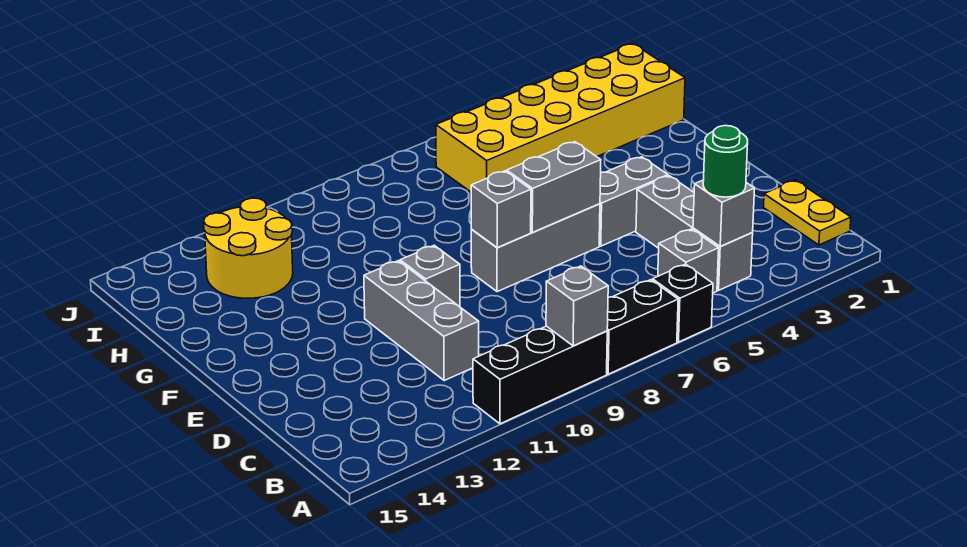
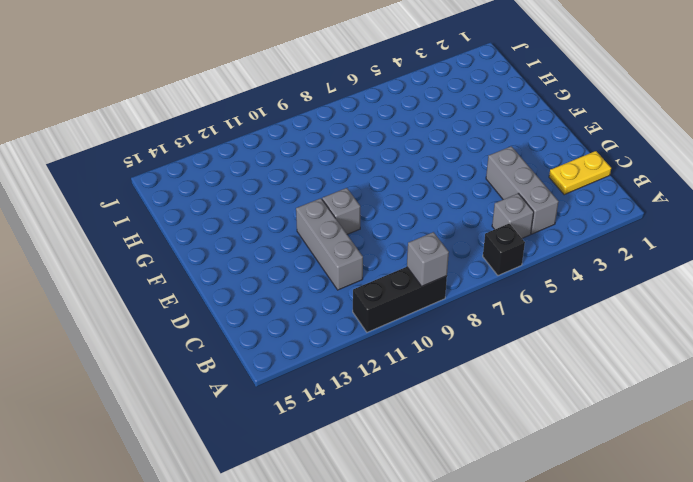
yellow plate C1:C2 level 1 -> yellow plate B1:C1 level 1
none -> black brick A7:A8 level 1
none -> grey brick E4:E5 level 1
none -> grey brick E6:E8 level 1

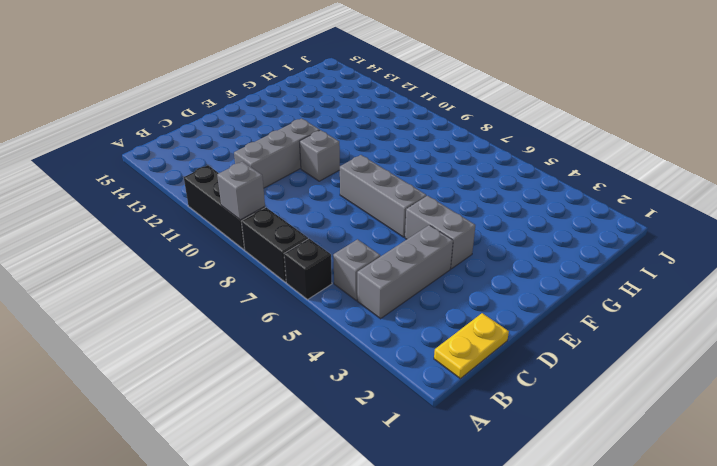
none -> yellow brick H1:I6 level 1
none -> yellow round brick H12:I13 level 1
none -> grey brick B4 level 2

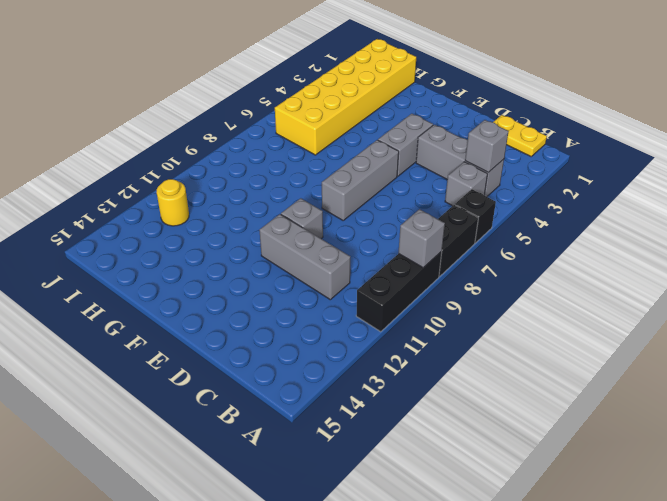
yellow round brick I12 level 1 -> yellow round brick H12:I13 level 1
none -> grey brick E6:E7 level 2
none -> grey brick E8 level 2
none -> green round brick B4 level 3

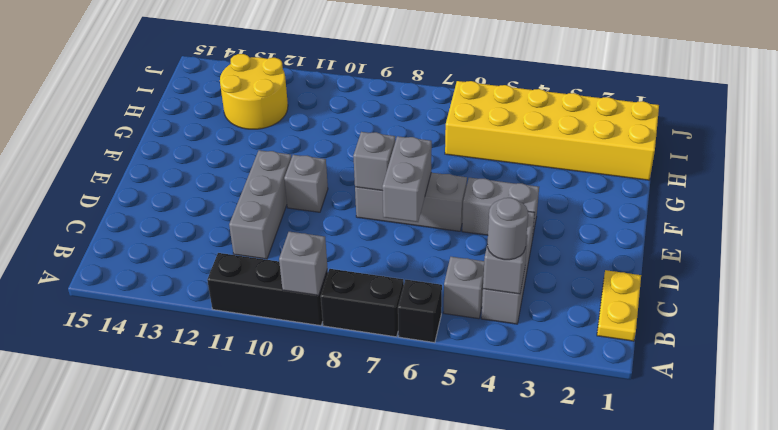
grey round brick B4 level 3 -> green round brick B4 level 3
grey brick D7:E7 level 2 -> grey brick E6:E7 level 2

